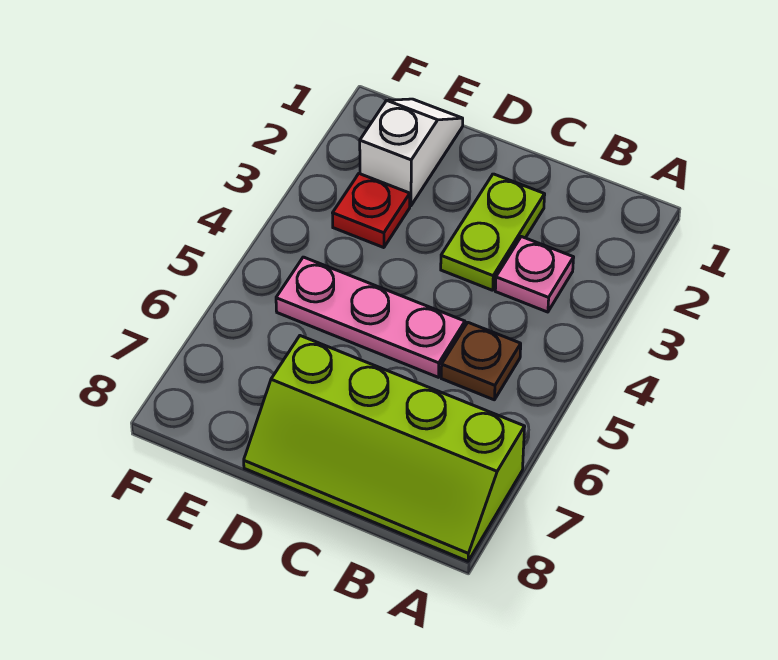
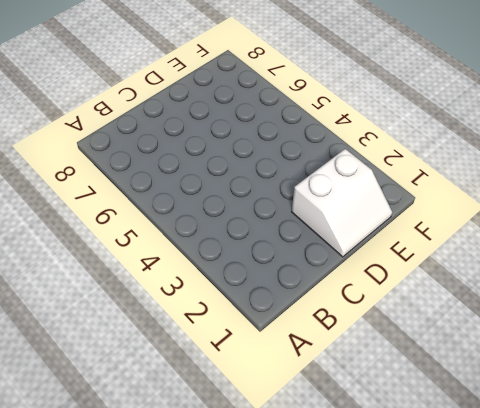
white slope D1:E2 level 1 top 2 -> white slope E1:E2 level 1 top 2
none -> lime slope A7:D8 level 1 top 7
none -> pink plate B3 level 1

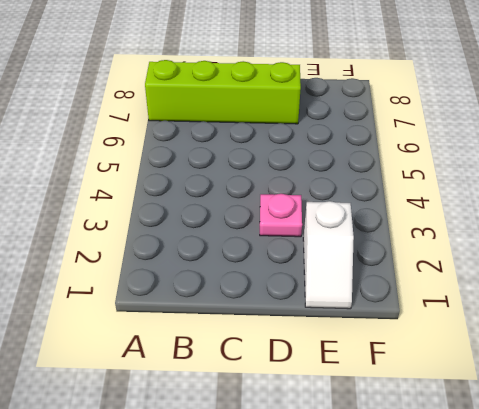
pink plate D3 level 1 -> pink plate B3 level 1
none -> brown plate B5 level 1
none -> lime plate C2:C3 level 1

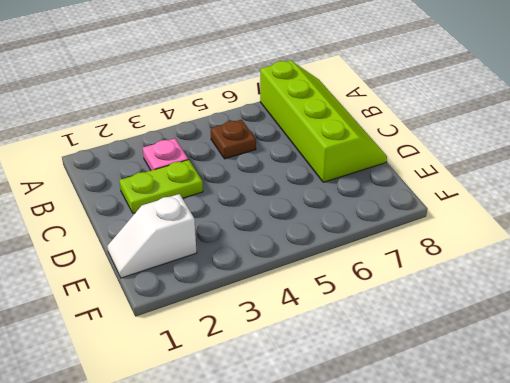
none -> pink plate C5:E5 level 1
none -> red plate E3 level 1

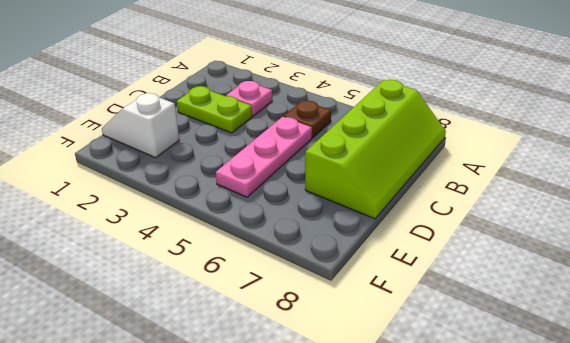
none -> red plate E3 level 1

